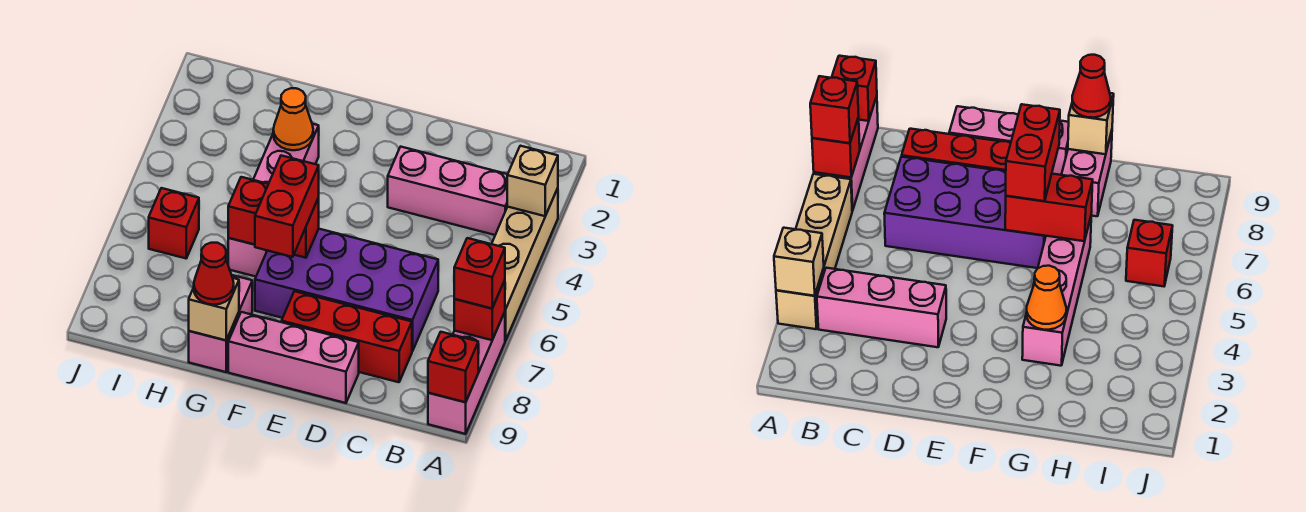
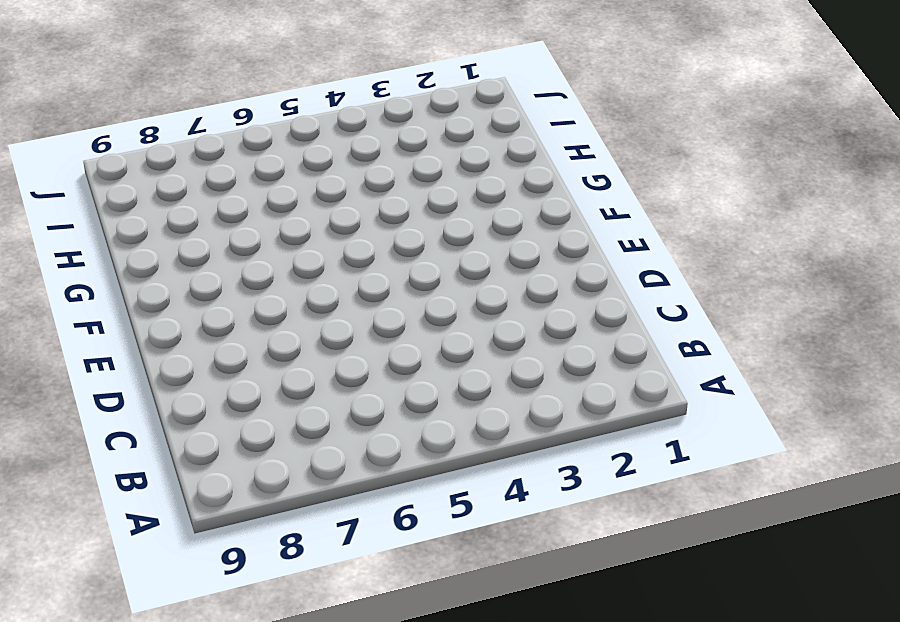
none -> tan brick A3:A6 level 1
none -> pink brick A7:A9 level 1
none -> pink brick B3:D3 level 1

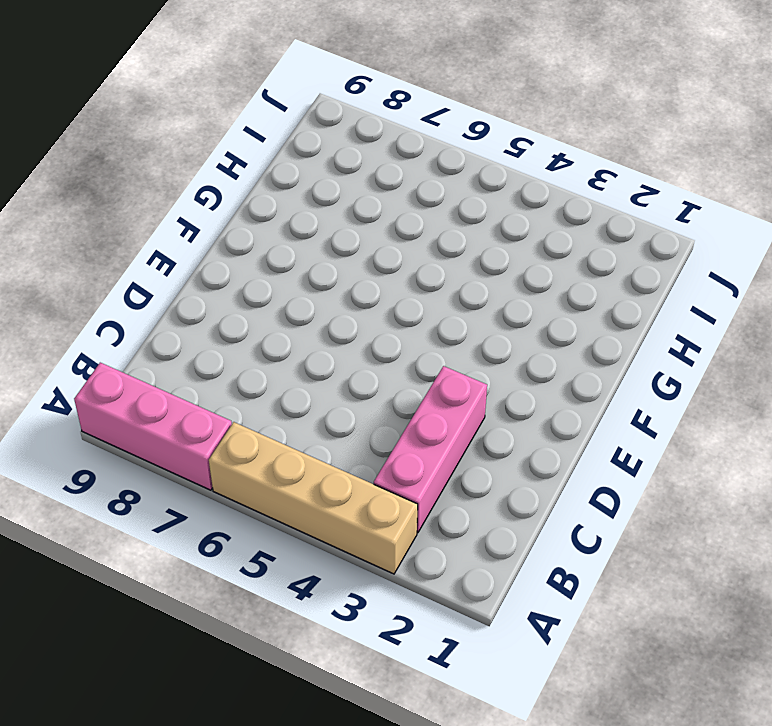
none -> purple brick C6:F7 level 1
none -> red brick C8:E8 level 1
none -> pink brick D9:F9 level 1

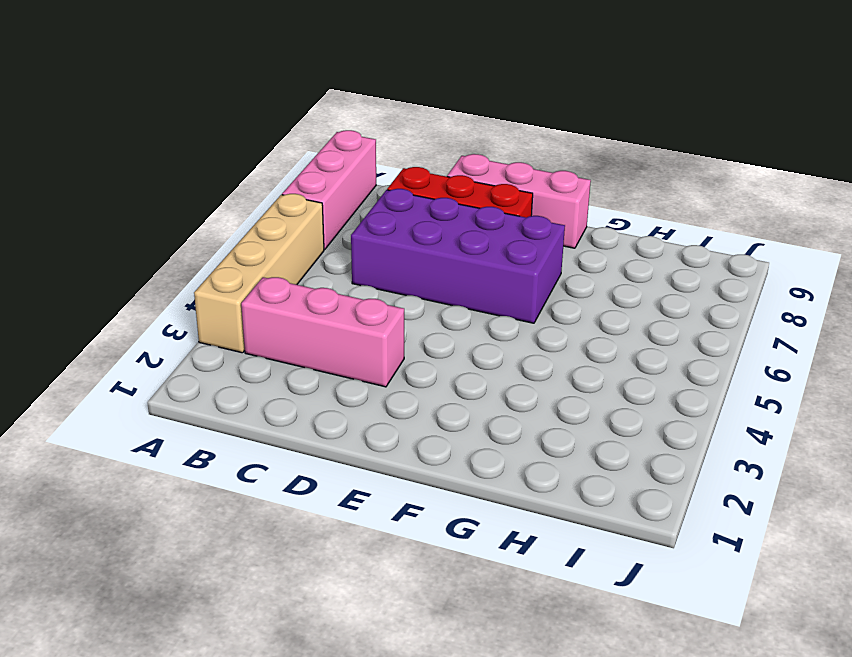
none -> pink brick G3:G6 level 1
none -> pink brick G8:G9 level 1
none -> red brick I6 level 1

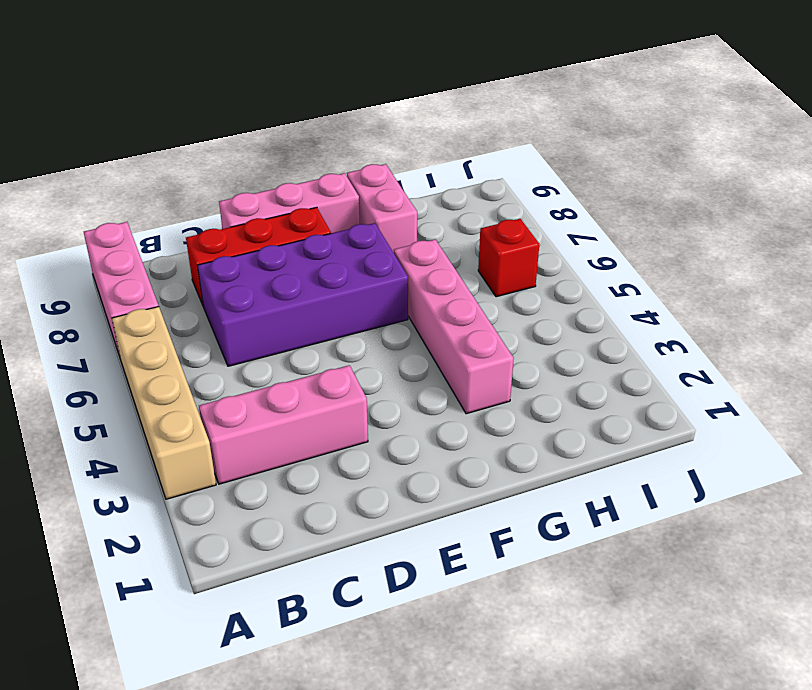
none -> tan brick A3 level 2
none -> red brick A7 level 2
none -> red brick A9 level 2

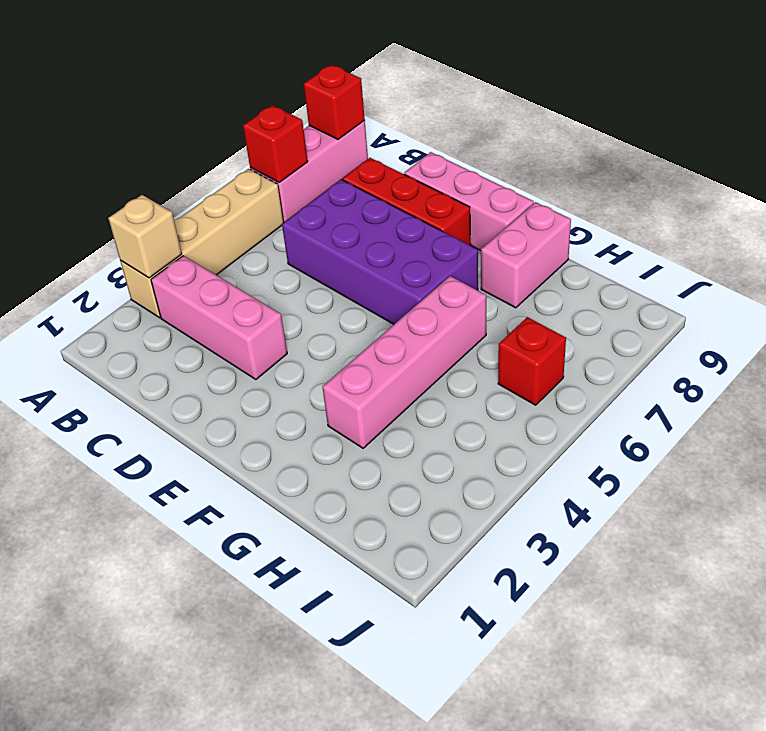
none -> red brick F6:G6 level 2
none -> orange cone G3 level 2
none -> tan brick G9 level 2

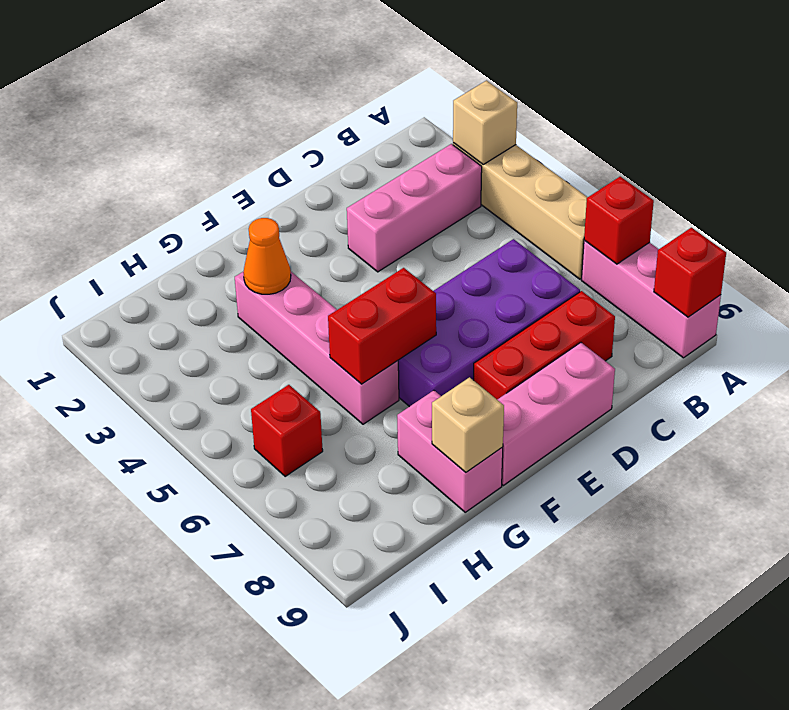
none -> red brick A7 level 3
none -> red brick F6:F7 level 3
none -> red cone G9 level 3

